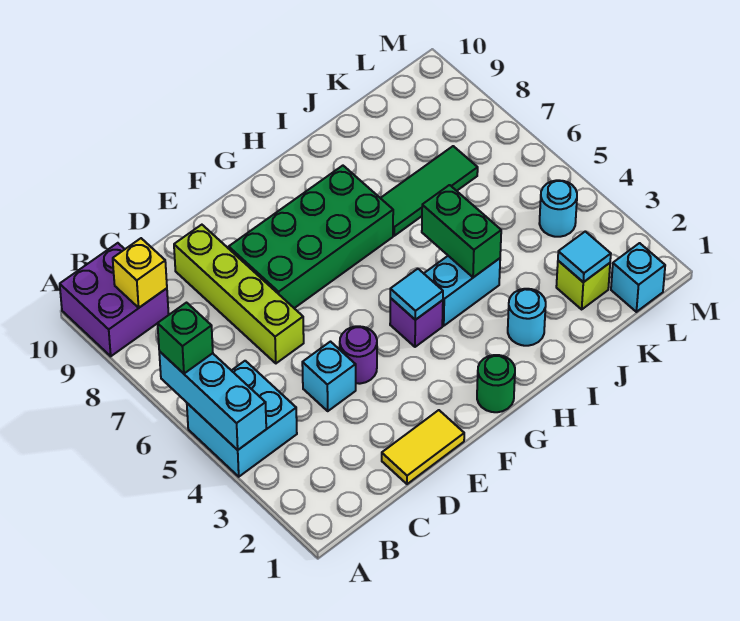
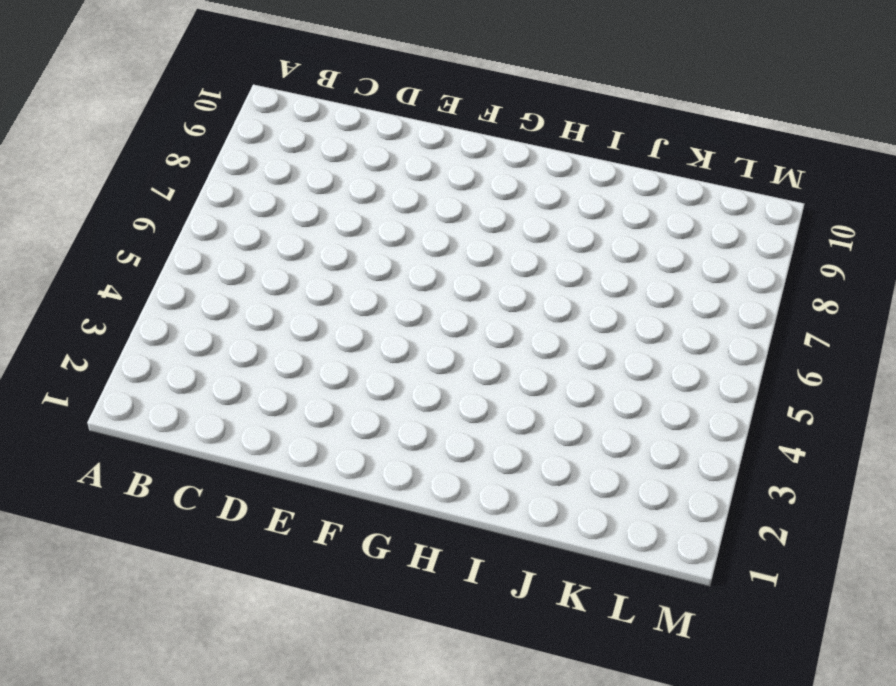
none -> cyan brick A4:B5 level 1
none -> purple brick A9:B10 level 1
none -> yellow tile D1:E1 level 1

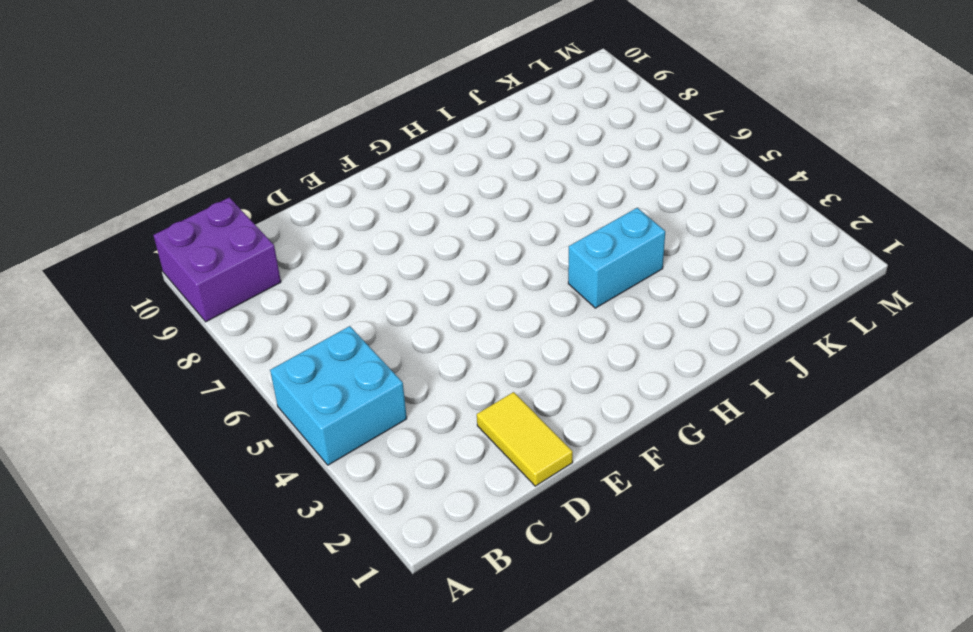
yellow tile D1:D2 level 1 -> yellow tile D1:E1 level 1
none -> cyan brick D4 level 1
none -> lime brick D6:D9 level 1
none -> purple round brick E4 level 1

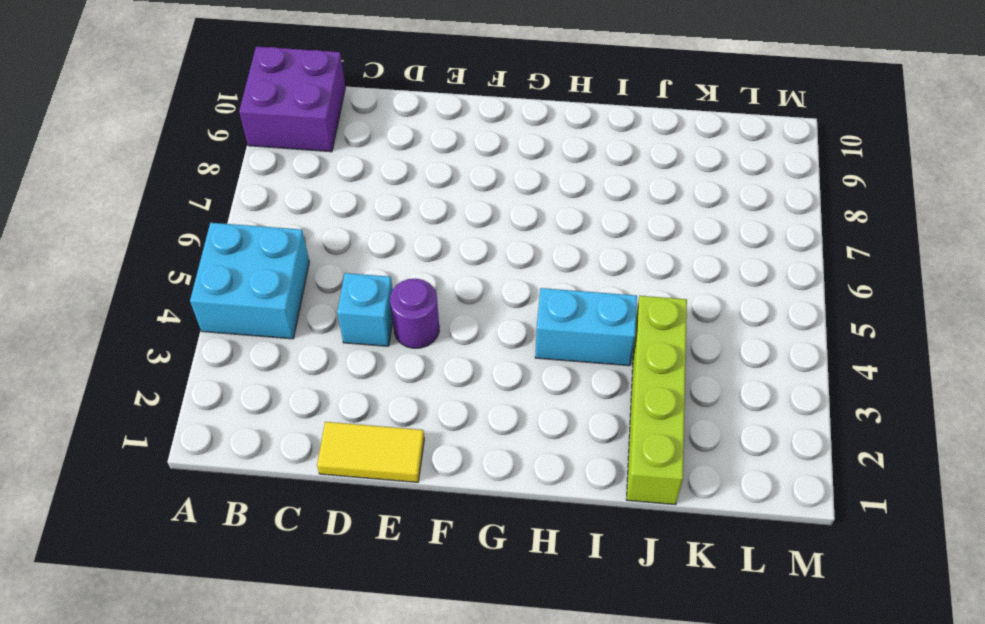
lime brick J1:J4 level 1 -> lime brick D6:D9 level 1
none -> green brick E7:H8 level 1
none -> green round brick G1 level 1
none -> purple brick G4 level 1

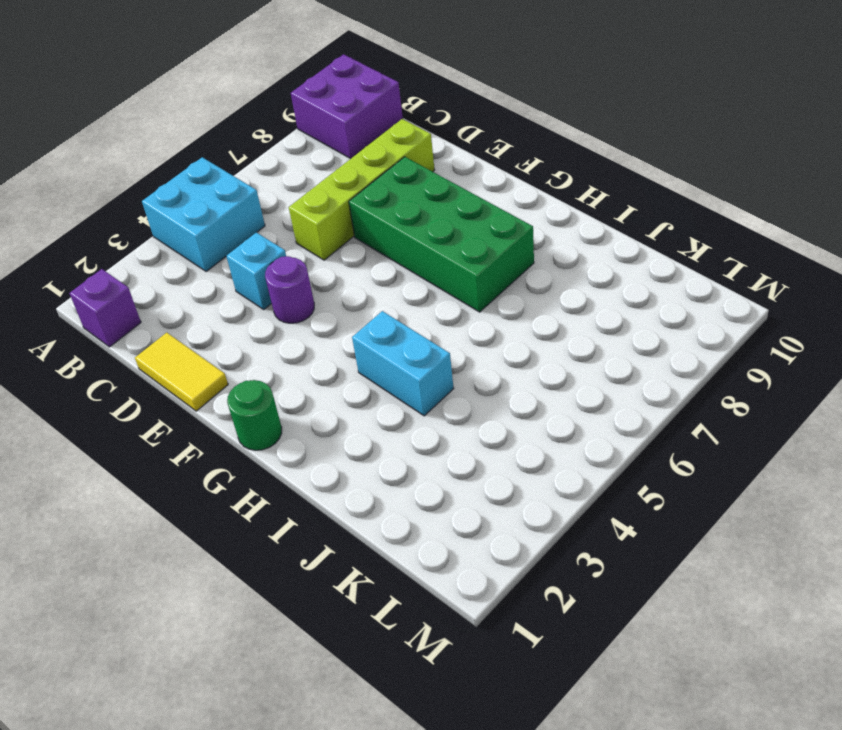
purple brick B1 level 1 -> purple brick G4 level 1
none -> cyan round brick I2 level 1
none -> green tile I7:K7 level 1
none -> lime brick K2 level 1

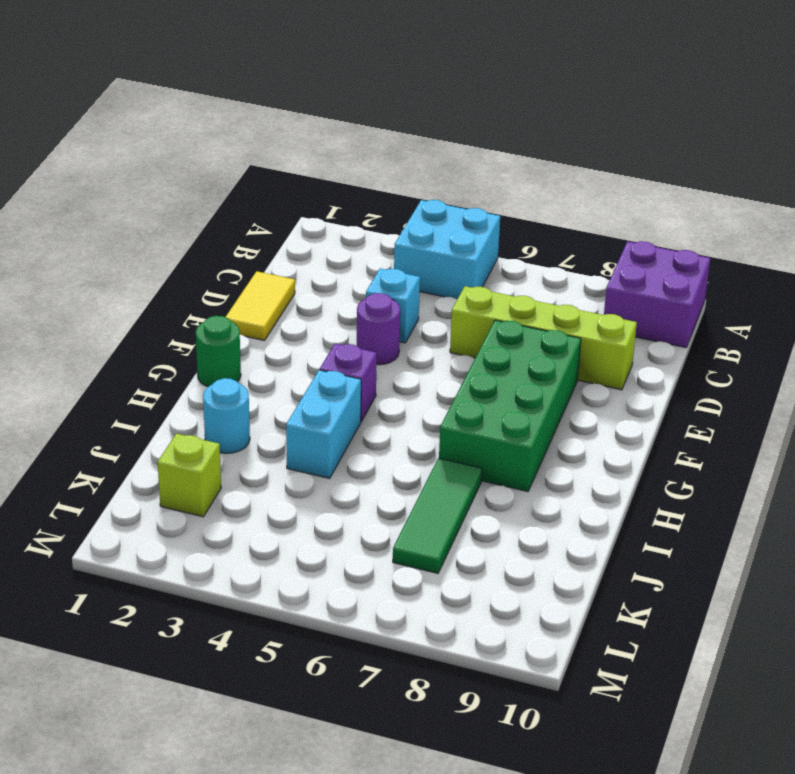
none -> cyan brick L1 level 1
none -> cyan round brick L4 level 1
none -> cyan brick A4:A6 level 2

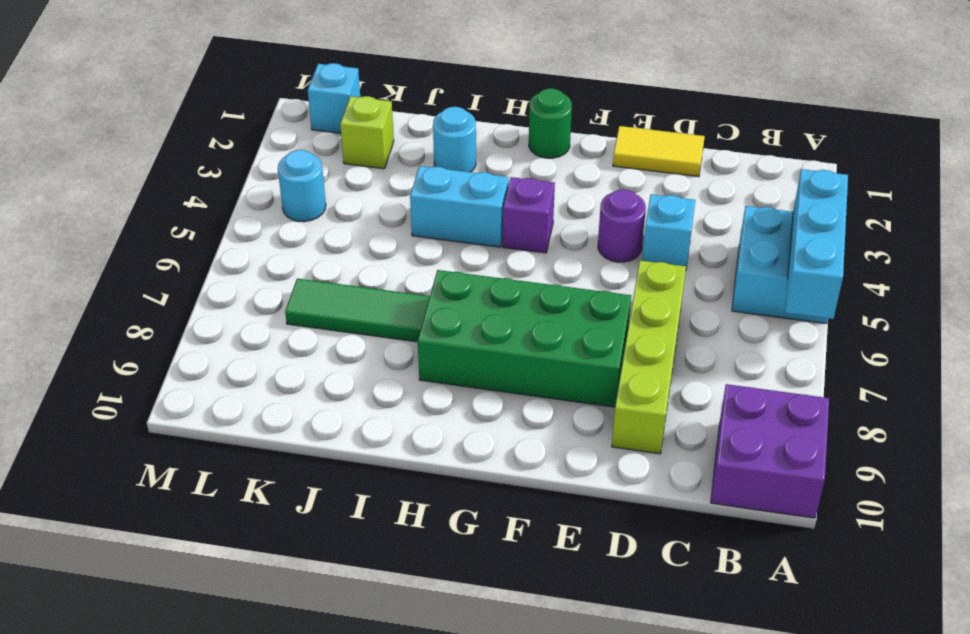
none -> yellow brick B9 level 2
none -> cyan tile G4 level 2
none -> green brick I4:I5 level 2

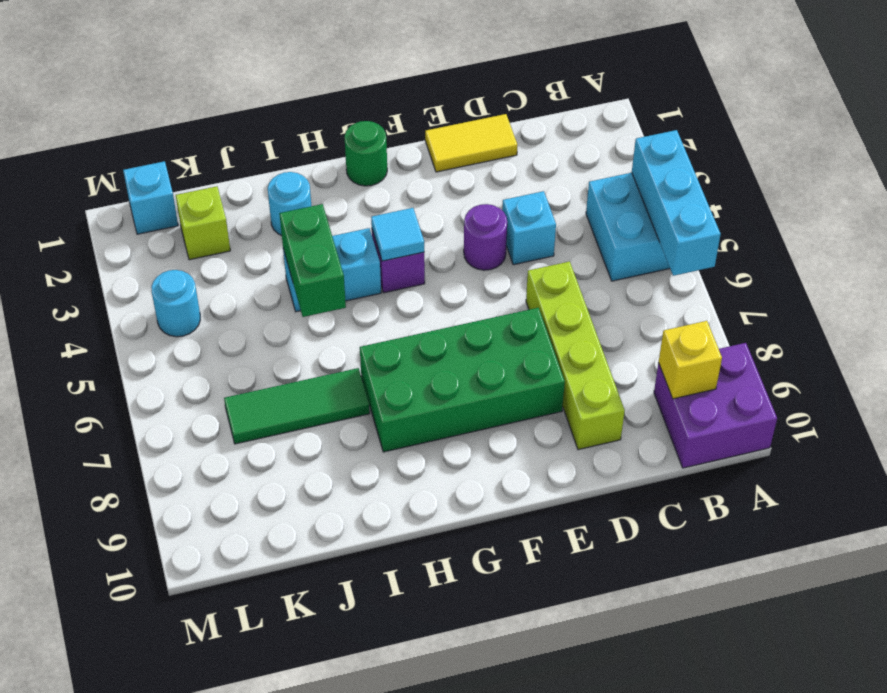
none -> cyan tile K2 level 2
none -> green brick A6 level 3

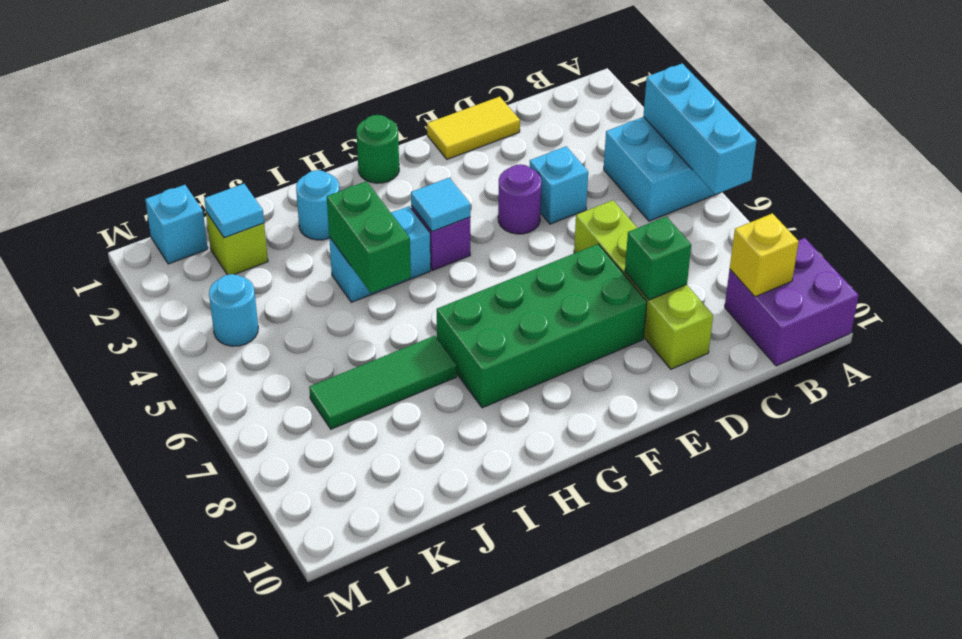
green brick D8 level 2 -> green brick A6 level 3

